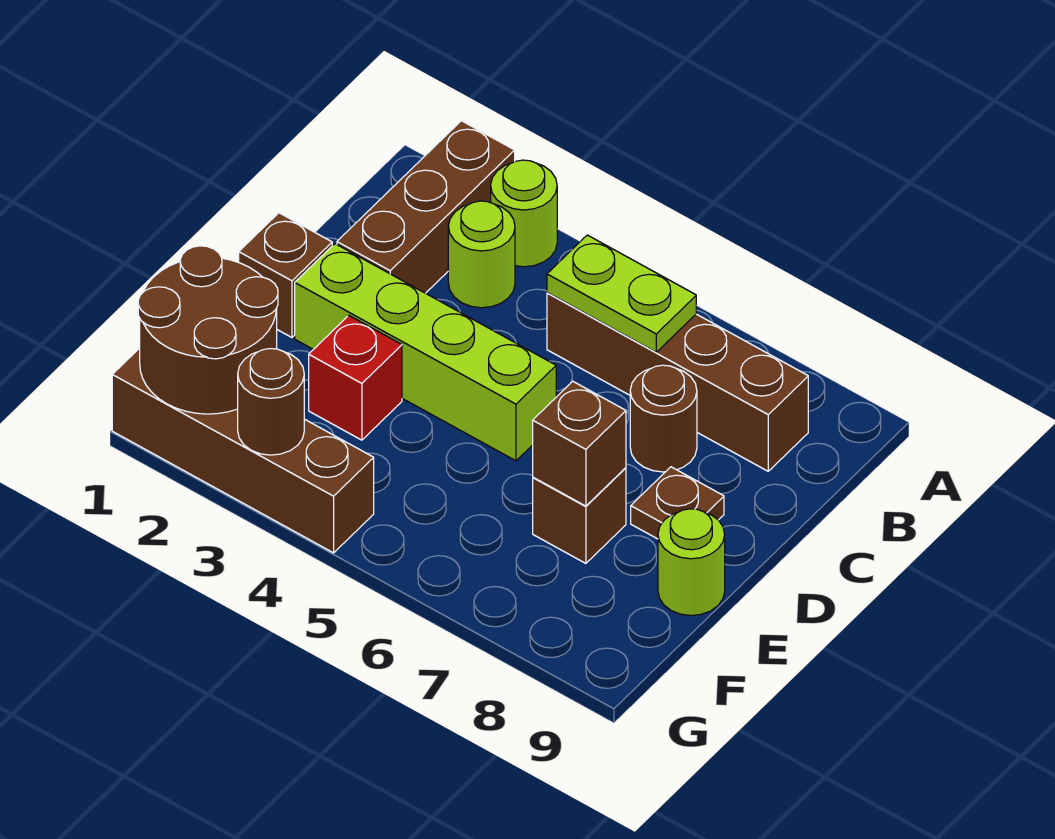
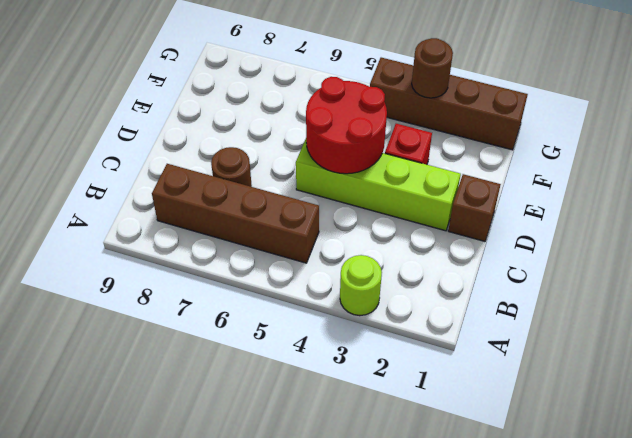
red round brick D4:E5 level 2 -> none
none -> brown brick A2:C2 level 1
none -> lime round brick B3 level 1
none -> brown plate D8 level 1

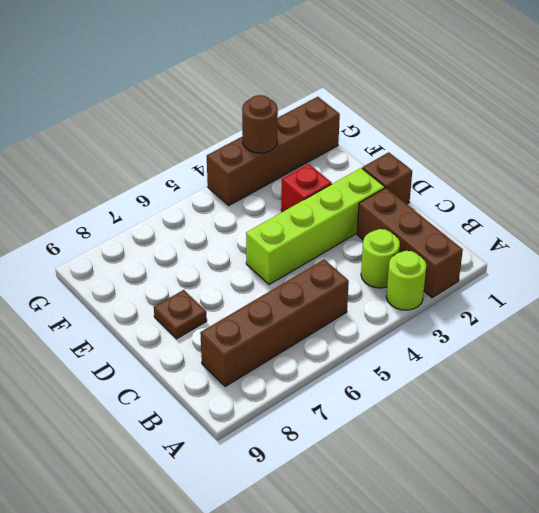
none -> brown round brick C7 level 1
none -> brown brick E7 level 1
none -> lime round brick E9 level 1

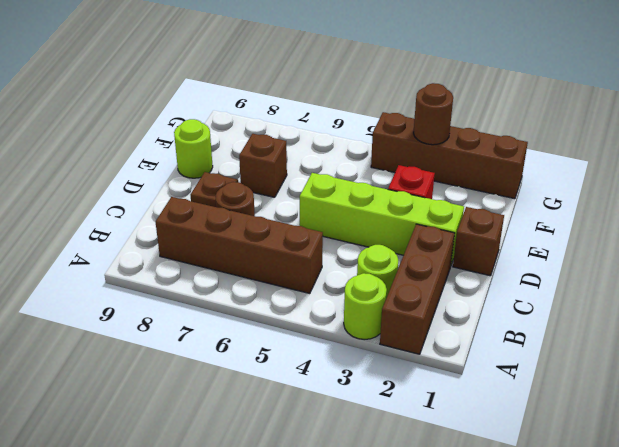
none -> lime plate B5:B6 level 2
none -> brown brick E7 level 2
none -> brown round brick F1:G2 level 2

